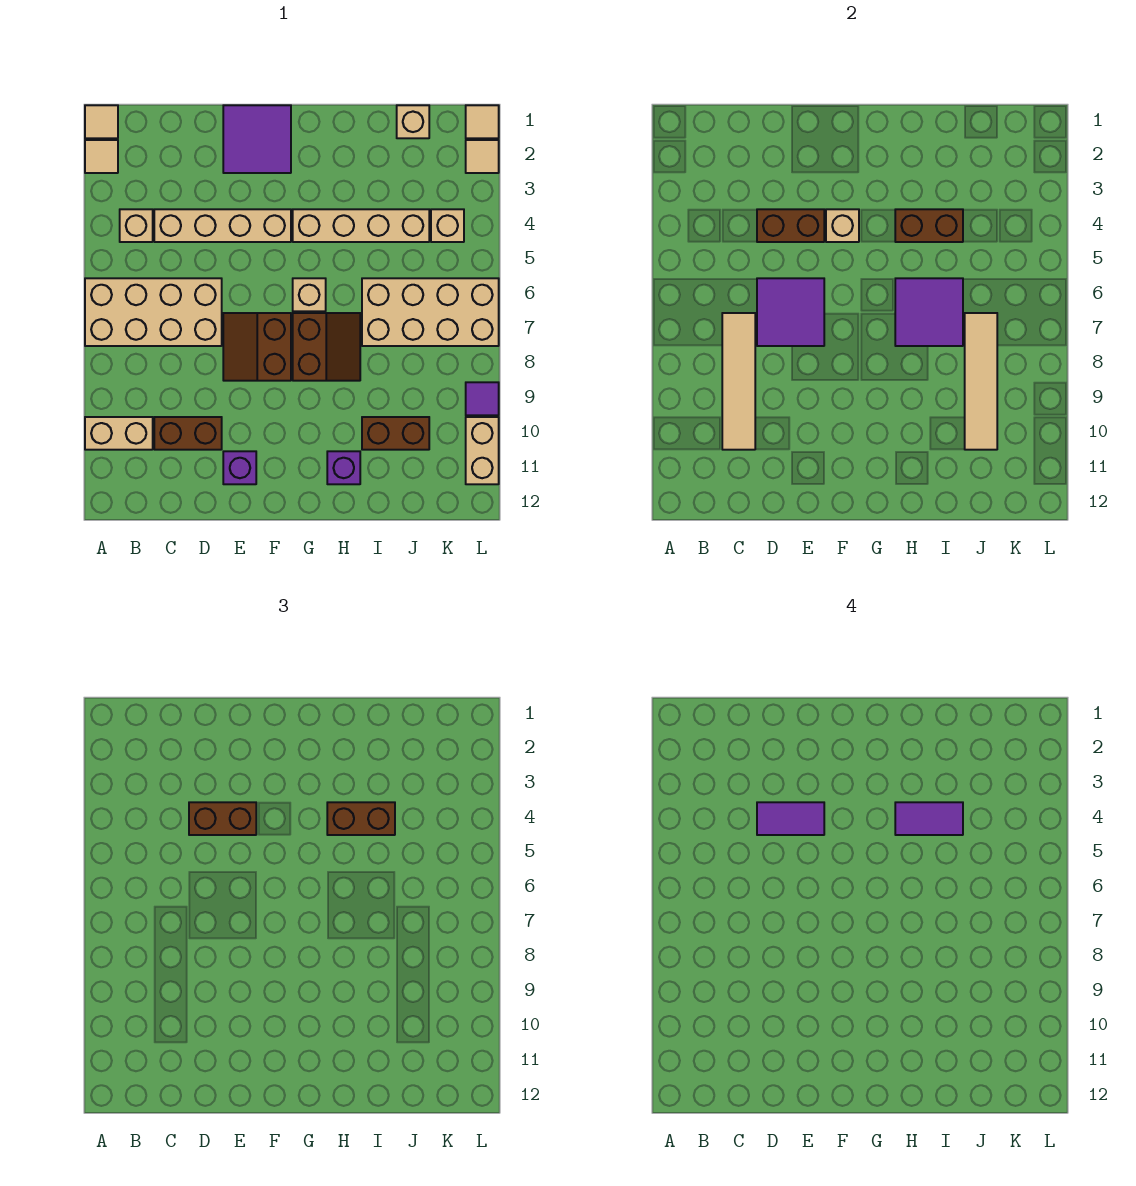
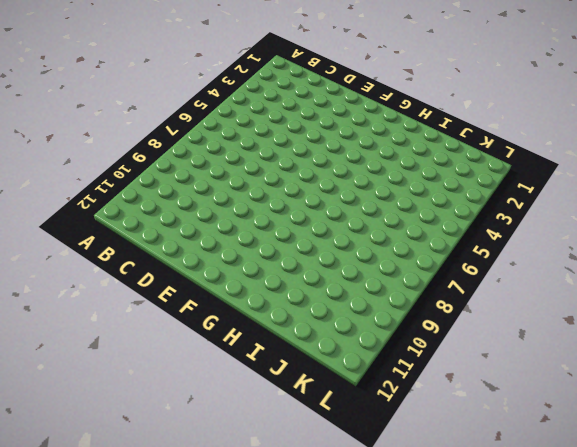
none -> tan tile A1 level 1
none -> tan tile A2 level 1
none -> tan brick A6:D7 level 1
none -> tan brick A10:B10 level 1

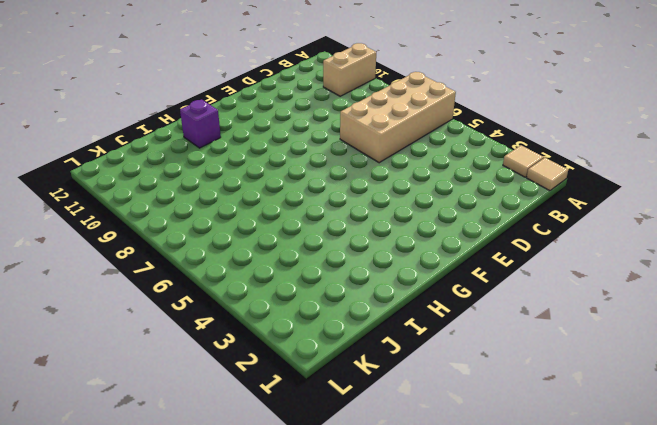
none -> tan brick B4 level 1
none -> tan brick C4:F4 level 1
none -> brown brick C10:D10 level 1
none -> purple tile E1:F2 level 1

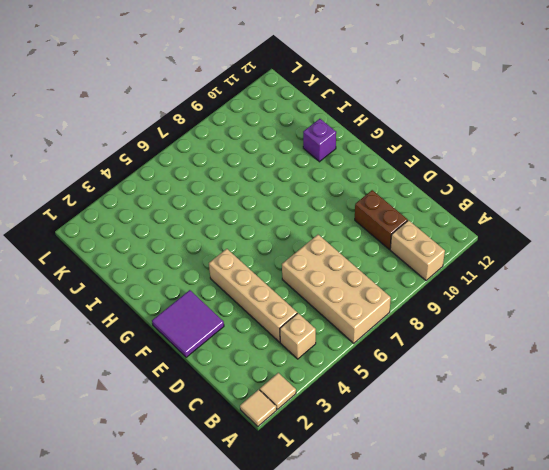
none -> brown slope E7:F8 level 1 top F
none -> purple brick E11 level 1
none -> tan brick G4:J4 level 1
none -> tan brick G6 level 1

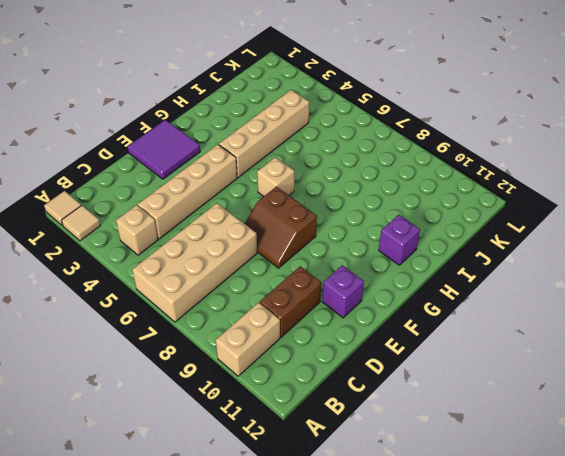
none -> brown slope G7:H8 level 1 top G
none -> tan brick I6:L7 level 1
none -> brown brick I10:J10 level 1
none -> tan brick J1 level 1

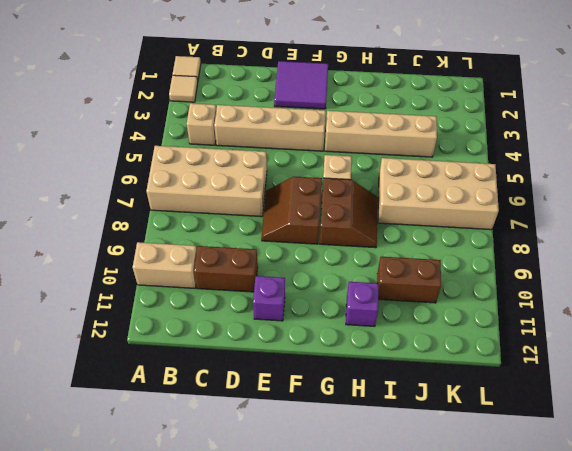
none -> tan brick J1 level 1
none -> tan brick K4 level 1
none -> tan tile L1 level 1
none -> tan tile L2 level 1

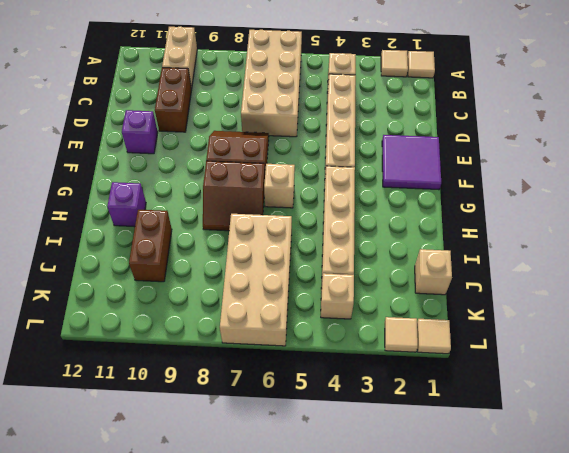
none -> purple tile L9 level 1
none -> tan brick L10:L11 level 1
none -> tan tile C7:C10 level 2
none -> brown brick D4:E4 level 2

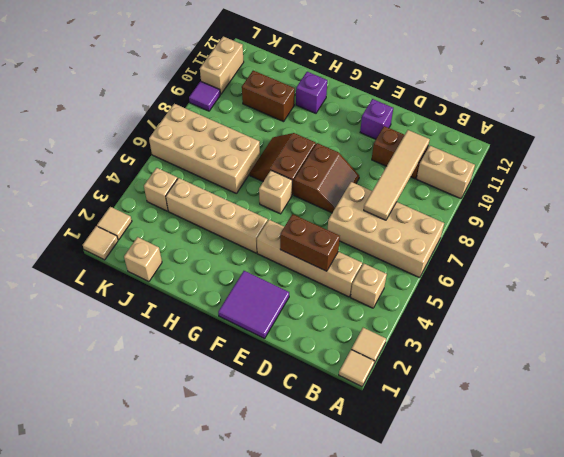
none -> purple tile D6:E7 level 2
none -> tan brick F4 level 2
none -> brown brick H4:I4 level 2
none -> purple tile H6:I7 level 2

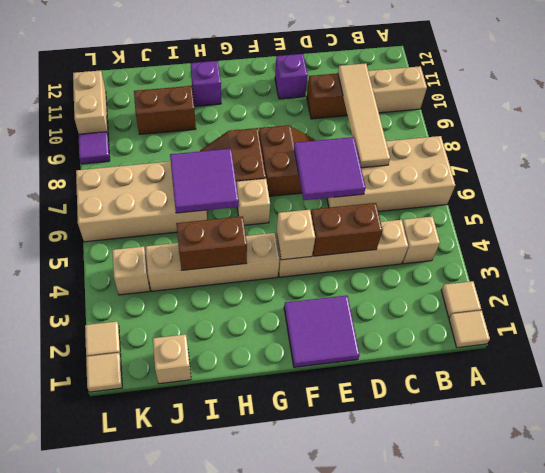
none -> tan tile J7:J10 level 2
none -> brown brick D4:E4 level 3
none -> brown brick H4:I4 level 3
none -> purple tile D4:E4 level 4

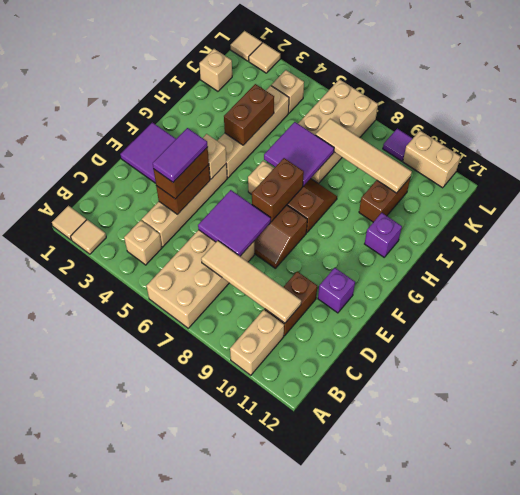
brown brick F7:G7 level 2 -> brown brick H4:I4 level 3
none -> purple tile H4:I4 level 4

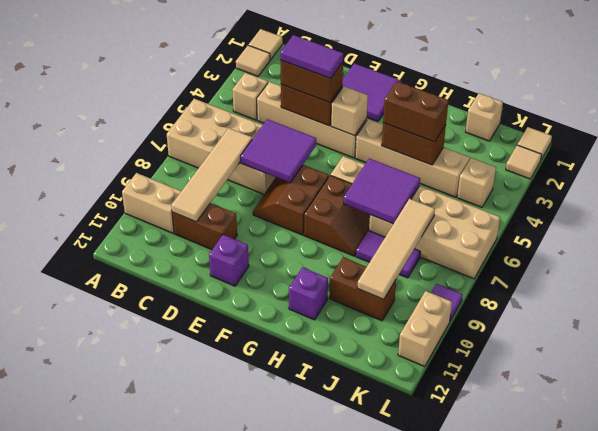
purple tile I8:J8 level 1 -> purple tile H4:I4 level 4

